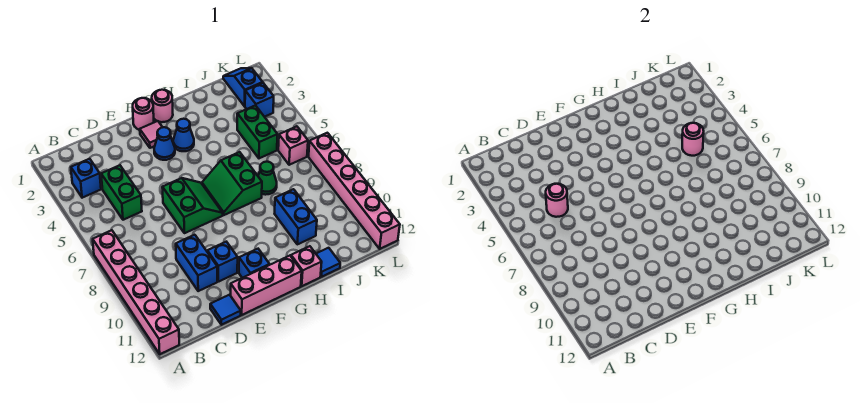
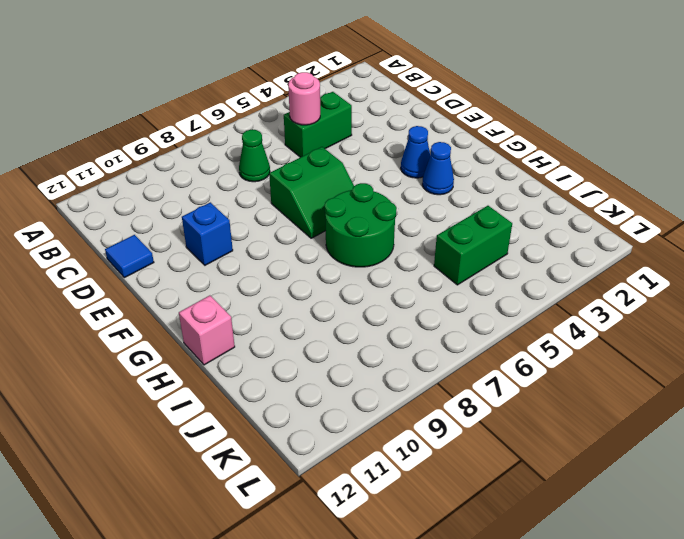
green cone C7 level 1 -> green cone I7 level 1
green round brick G6:H7 level 1 -> green slope G6:H7 level 1 top H
none -> pink brick A7:A12 level 1
none -> blue brick B3 level 1
none -> blue brick D9:D10 level 1

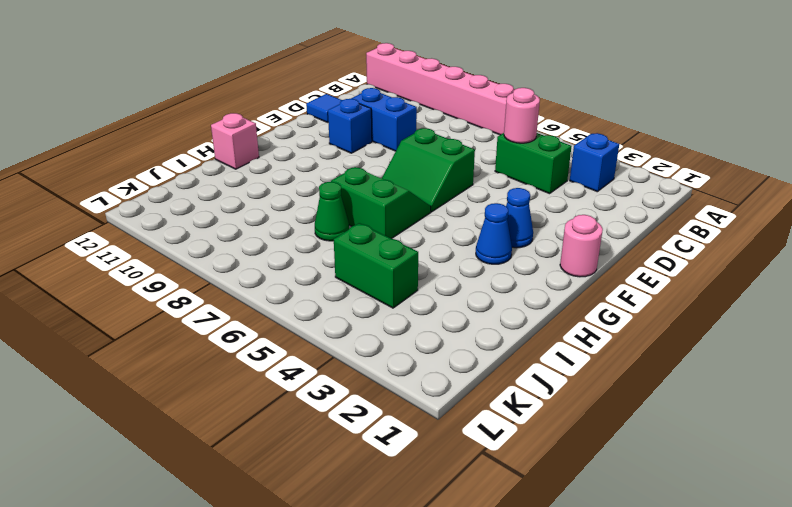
none -> pink brick E12:G12 level 1
none -> pink tile F2 level 1
none -> blue brick F11 level 1

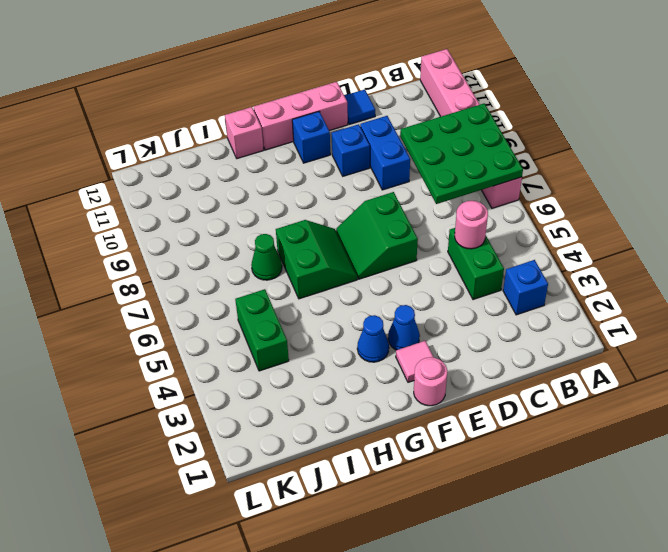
green plate A7:C9 level 2 -> none
none -> pink round brick G1 level 1
none -> blue brick I9:I10 level 1
none -> blue tile I12 level 1

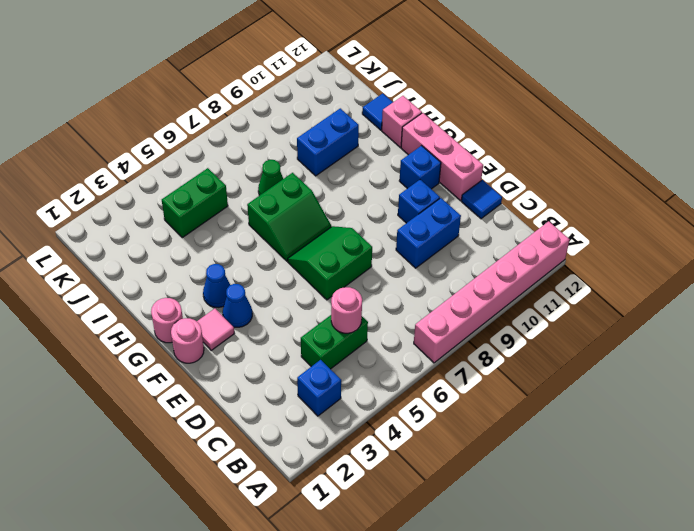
none -> blue slope K1:K2 level 1 top 2
none -> blue brick K3 level 1
none -> pink brick K6 level 1

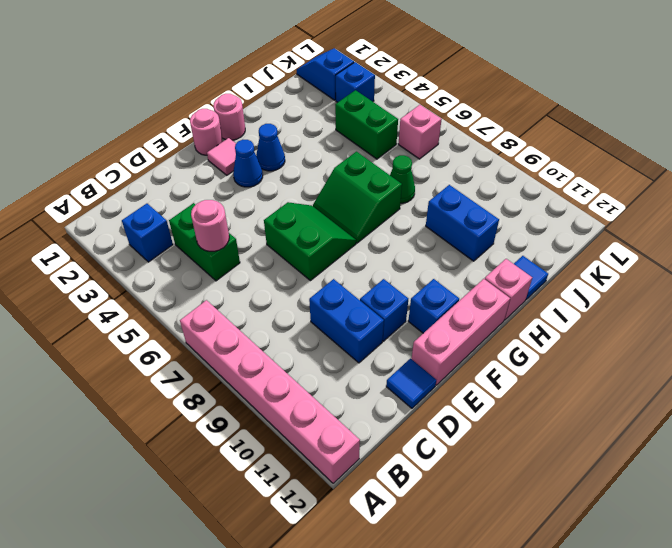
none -> pink brick L7:L12 level 1
none -> pink round brick J5 level 2

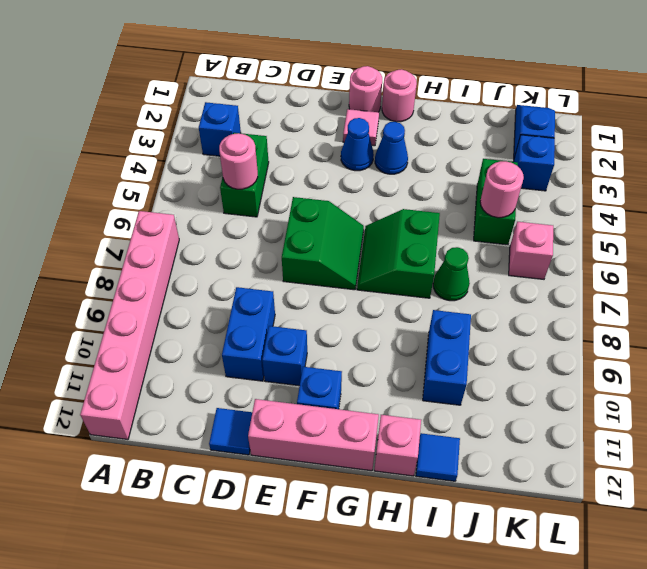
none -> pink brick L7:L12 level 1

